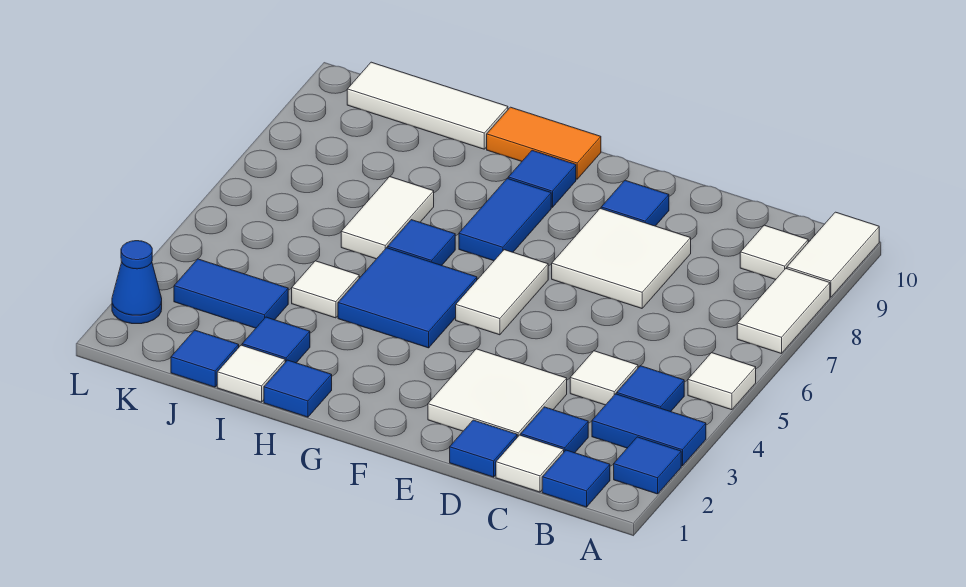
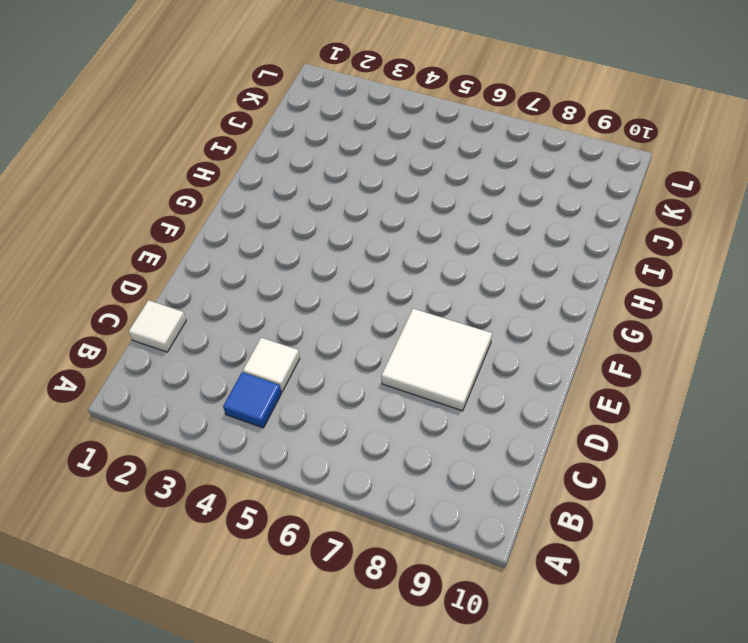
none -> blue tile A2 level 1
none -> blue tile A3:B3 level 1
none -> white tile A5 level 1
none -> white tile A7:A8 level 1

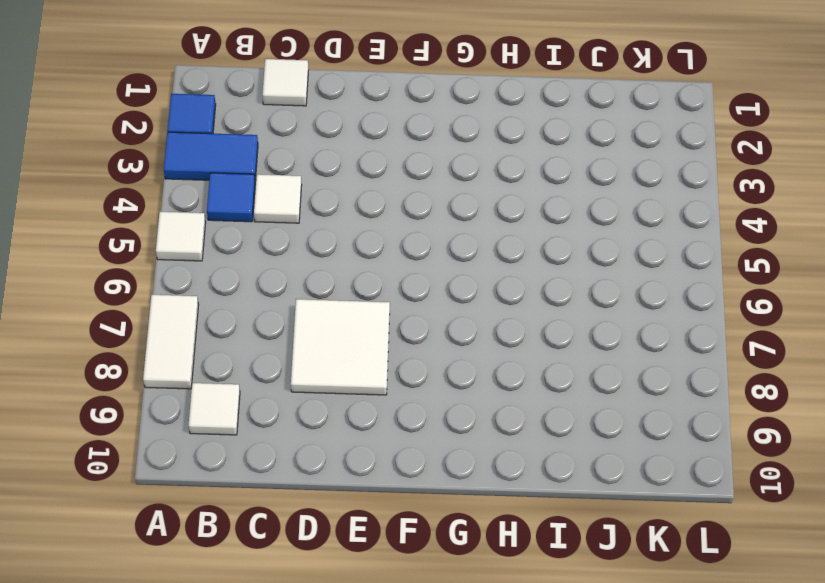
none -> white tile A9:A10 level 1
none -> blue tile B1 level 1
none -> blue tile C2 level 1
none -> blue tile D1 level 1

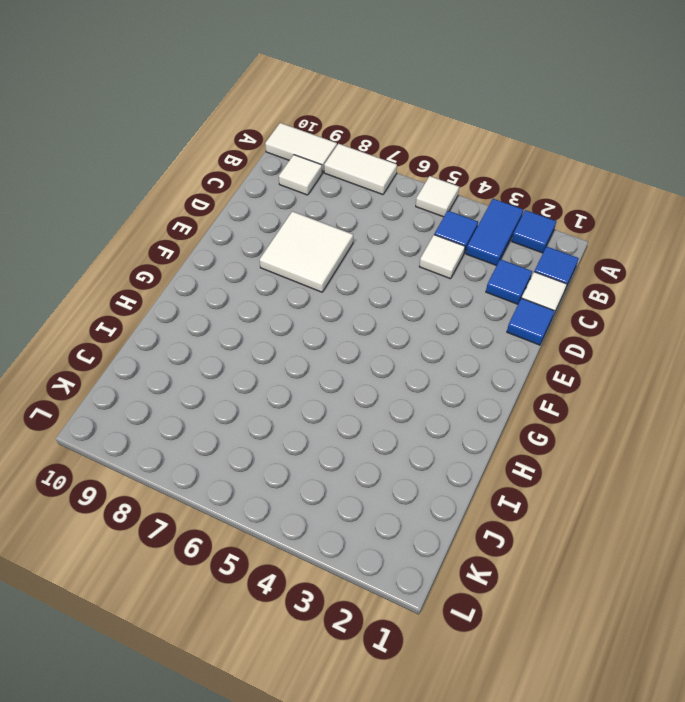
none -> white tile D2:E3 level 1
none -> blue tile E9 level 1
none -> white tile F5:F6 level 1
none -> blue tile G4:H5 level 1

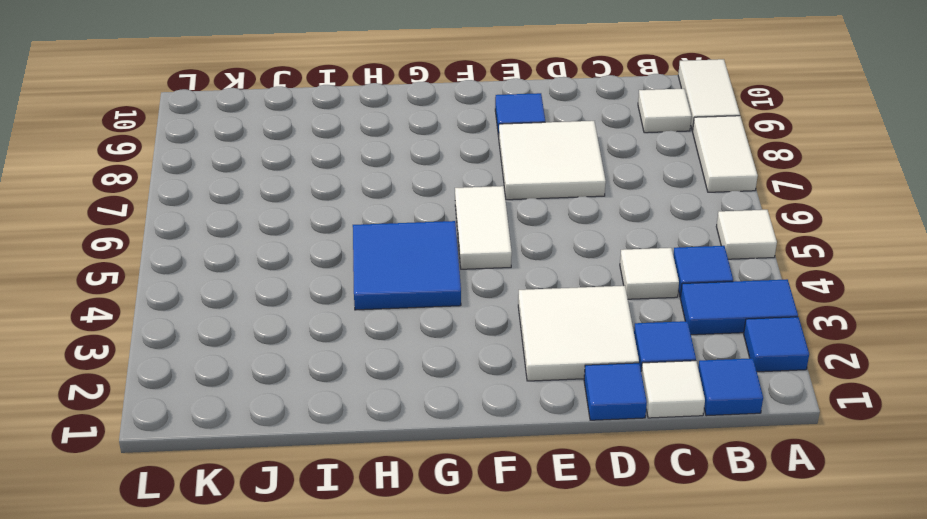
none -> blue tile G7:G8 level 1
none -> blue tile G9 level 1
none -> orange tile G10:H10 level 1
none -> blue tile H1 level 1

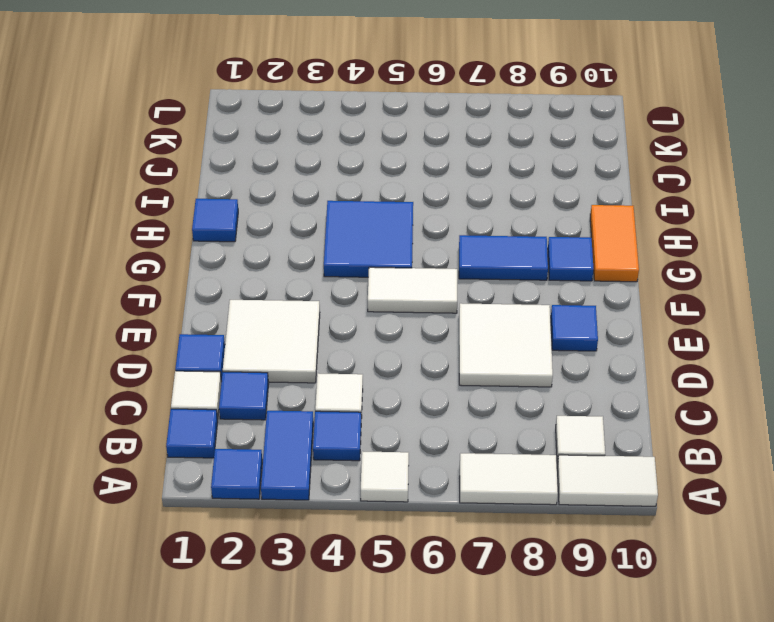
none -> blue tile H6 level 1
none -> white tile I1 level 1
none -> blue tile I2 level 1
none -> white tile I4 level 1

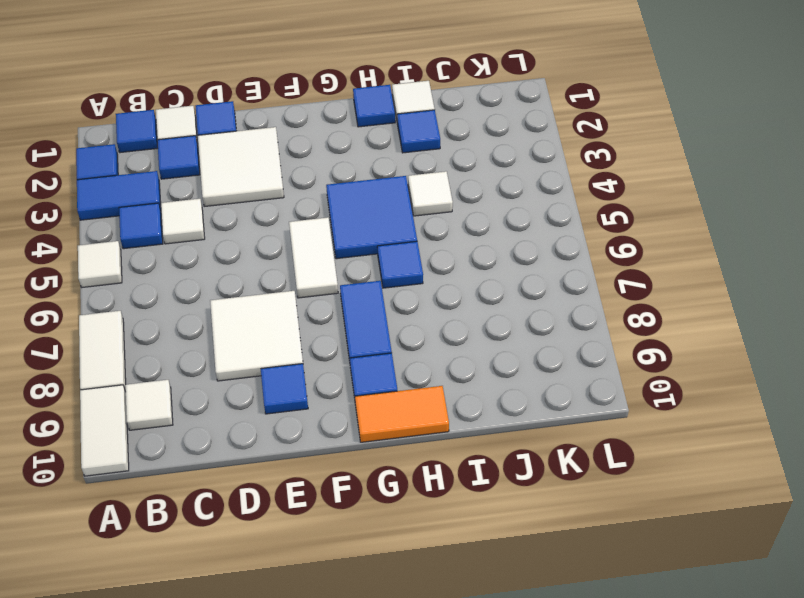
none -> white tile I6:I7 level 1
none -> white tile I10:K10 level 1
none -> blue tile J1 level 1
none -> blue tile J3:K3 level 1

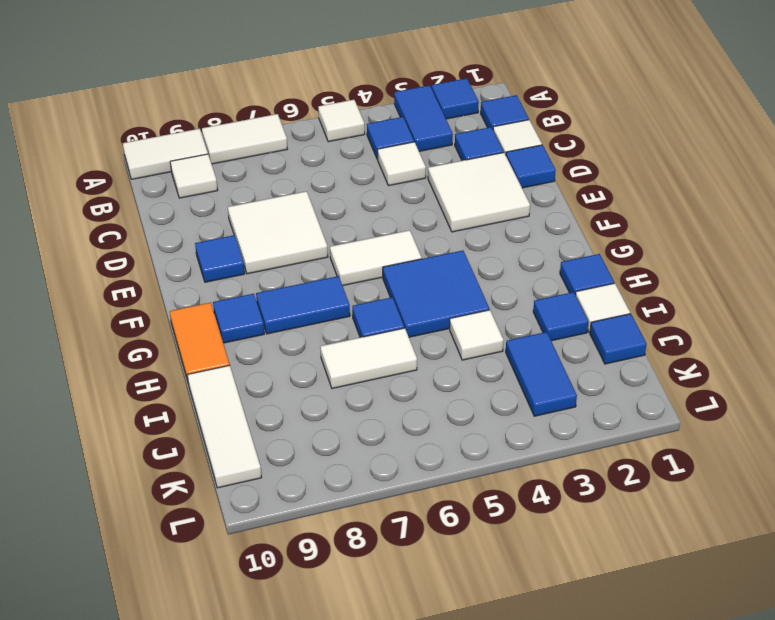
none -> blue cone L2 level 1

